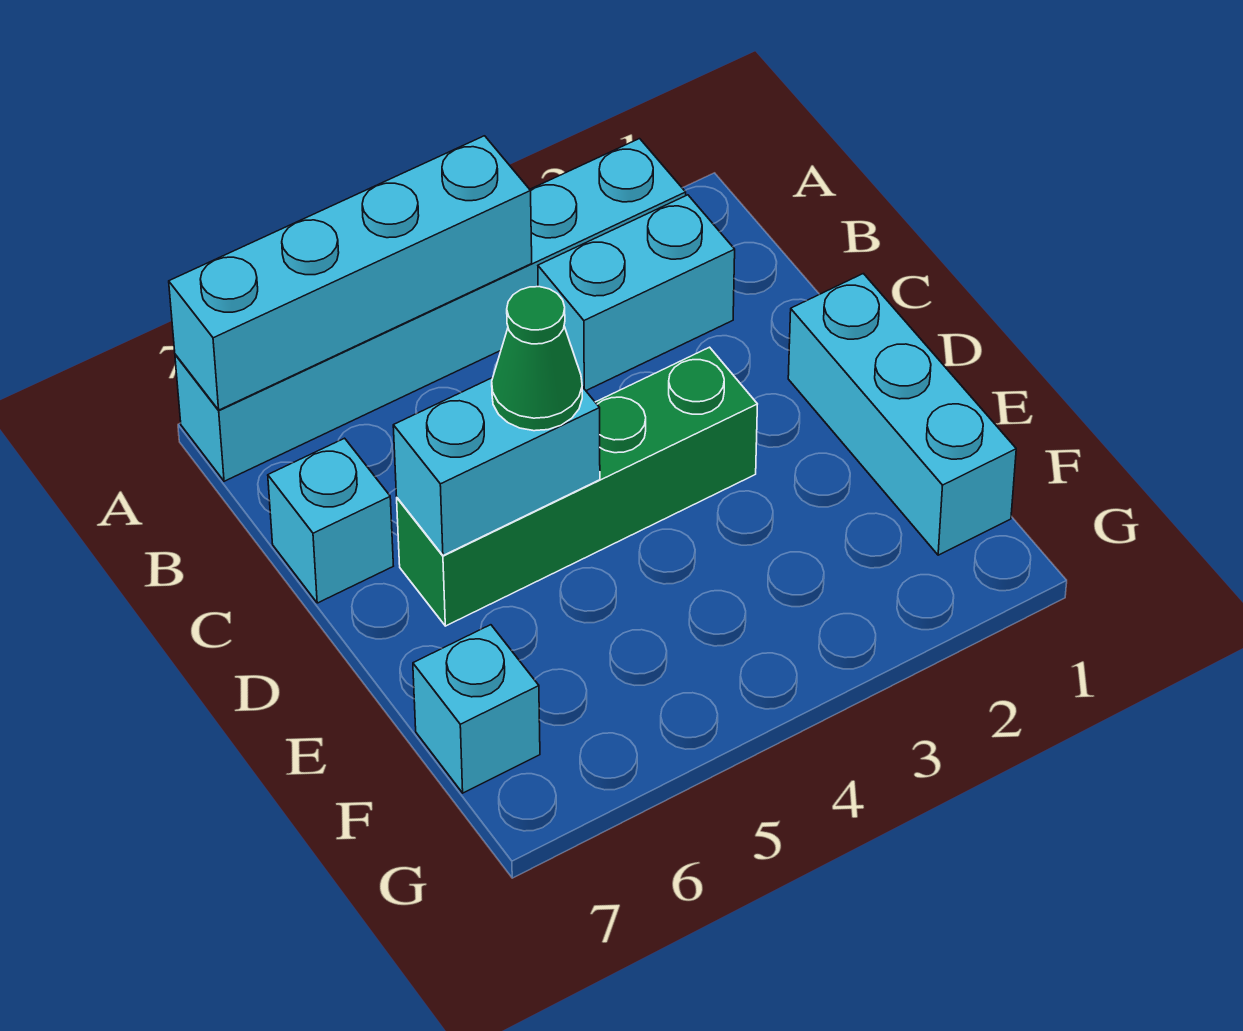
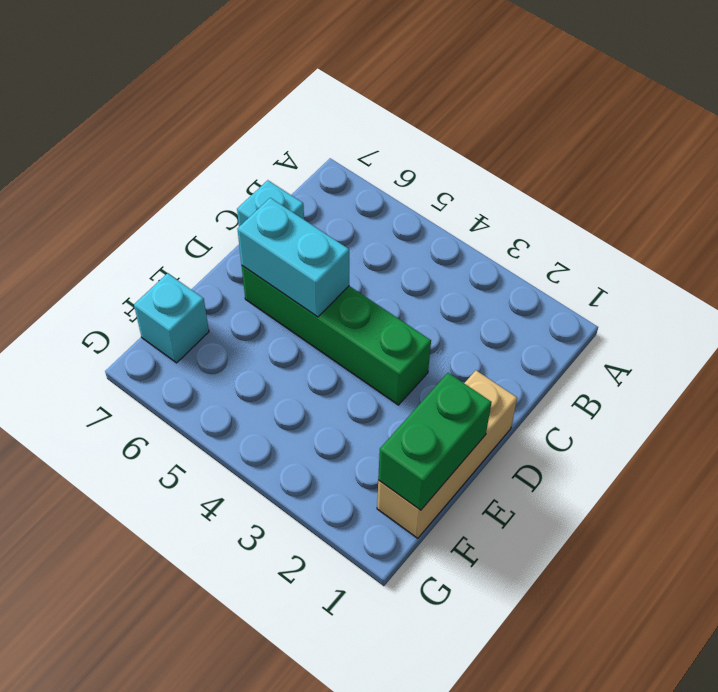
tan brick D1:F1 level 1 -> cyan brick D1:F1 level 1
green brick E1:F1 level 2 -> none
none -> cyan brick A2:A7 level 1
none -> cyan brick B2:B3 level 1

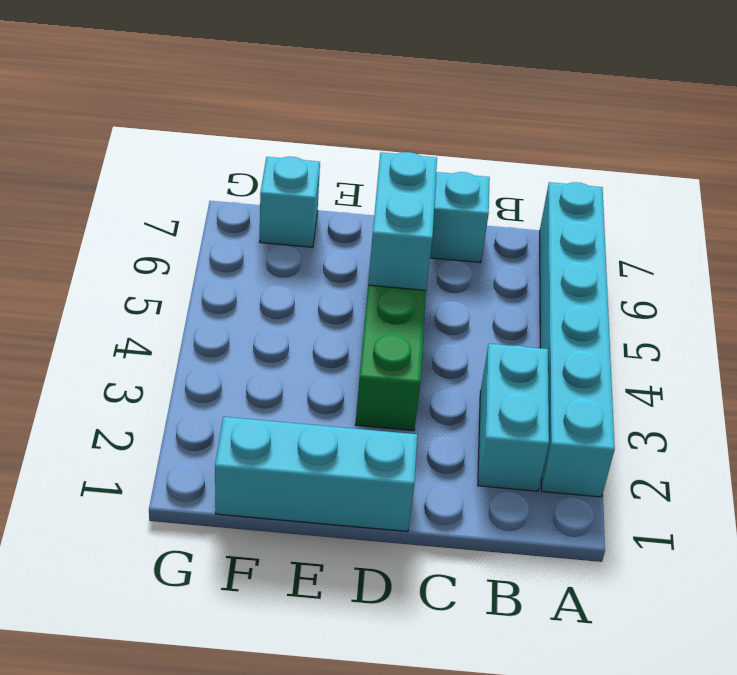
none -> cyan brick A4:A7 level 2
none -> green cone D5 level 3

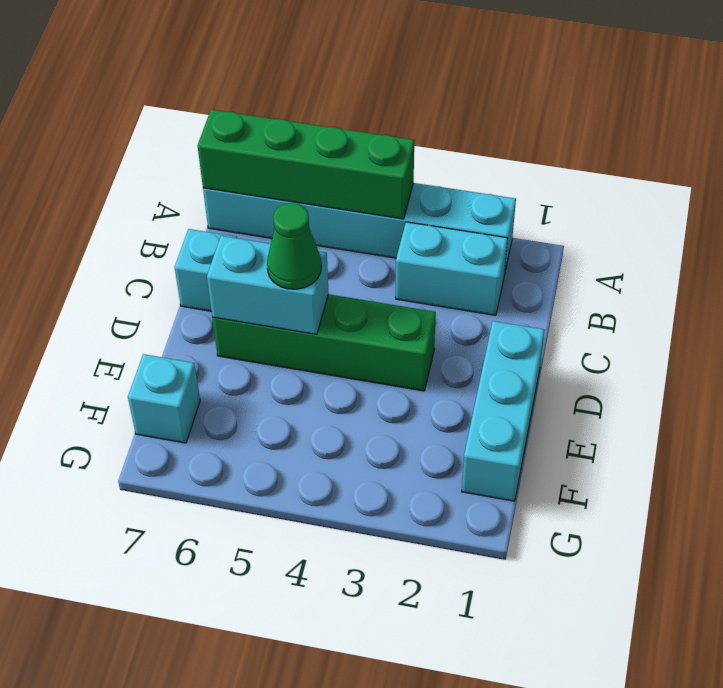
green brick A4:A7 level 2 -> cyan brick A4:A7 level 2

